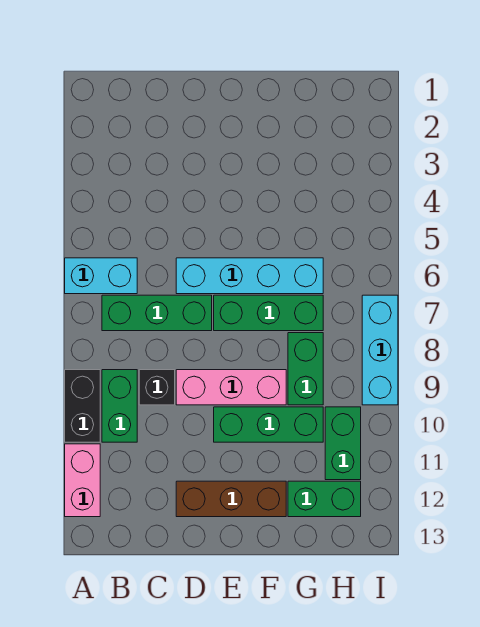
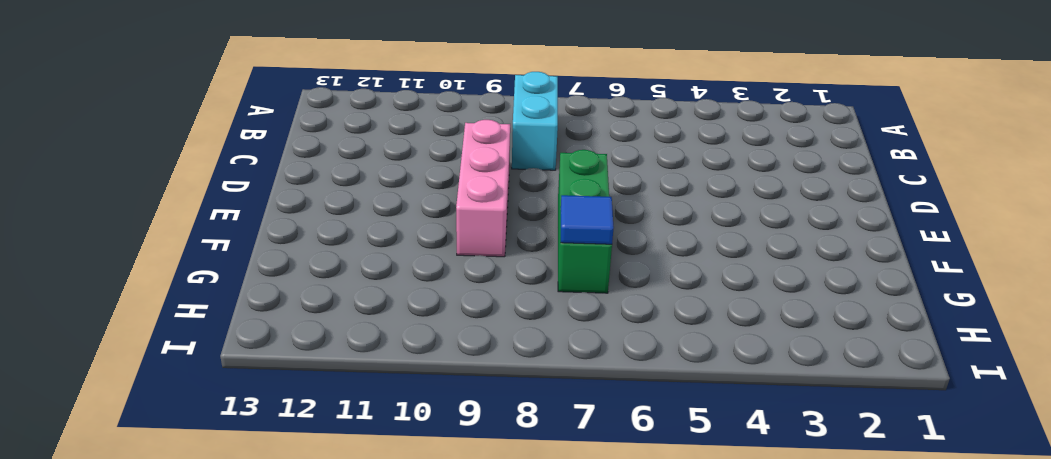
cyan brick B8:C8 level 1 -> cyan brick A6:B6 level 1
blue tile G7 level 2 -> none
none -> black brick A9:A10 level 1
none -> pink brick A11:A12 level 1
none -> green brick B7:D7 level 1

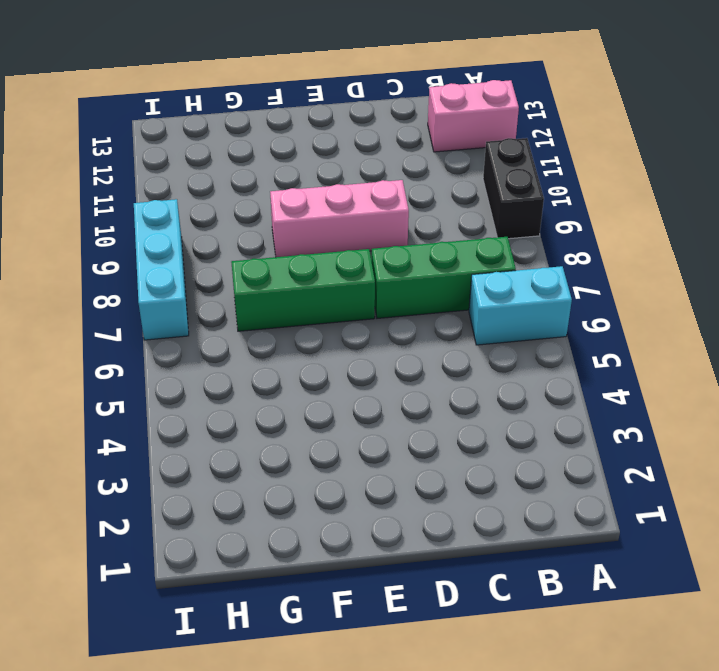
pink brick A12:B12 level 1 -> pink brick A11:A12 level 1
none -> green brick B9:B10 level 1
none -> black brick C9 level 1
none -> cyan brick D6:G6 level 1

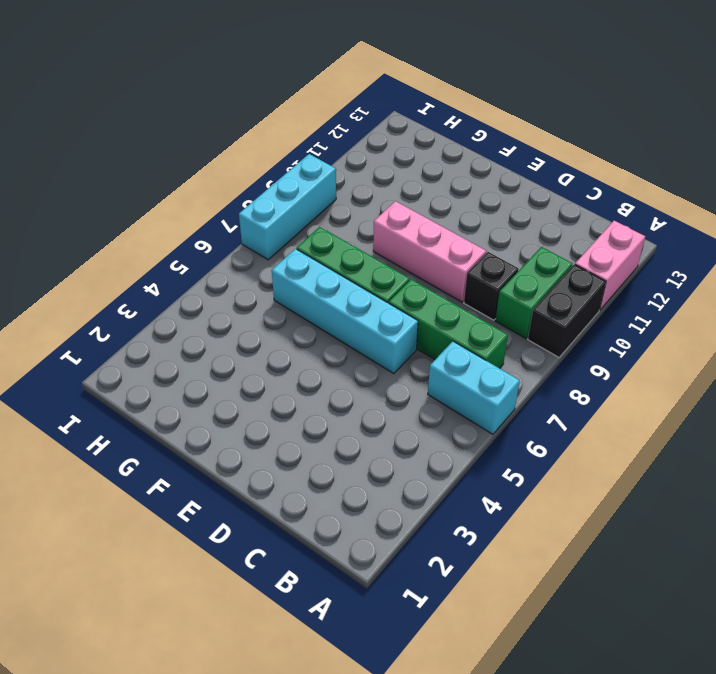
none -> brown brick D12:F12 level 1
none -> green brick E10:G10 level 1
none -> green brick G8:G9 level 1

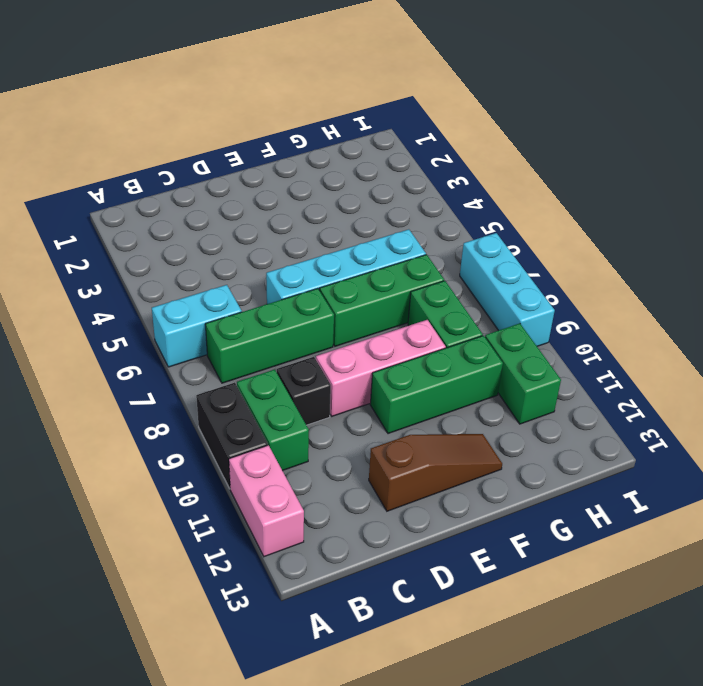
brown slope D12:F12 level 1 top D -> brown brick D12:F12 level 1
none -> green brick G12:H12 level 1

